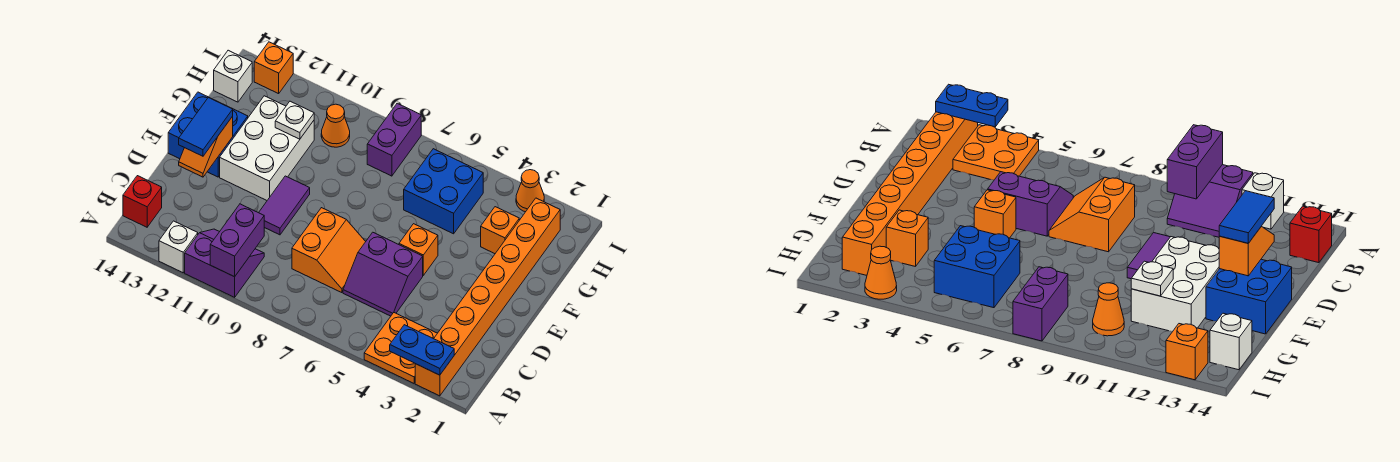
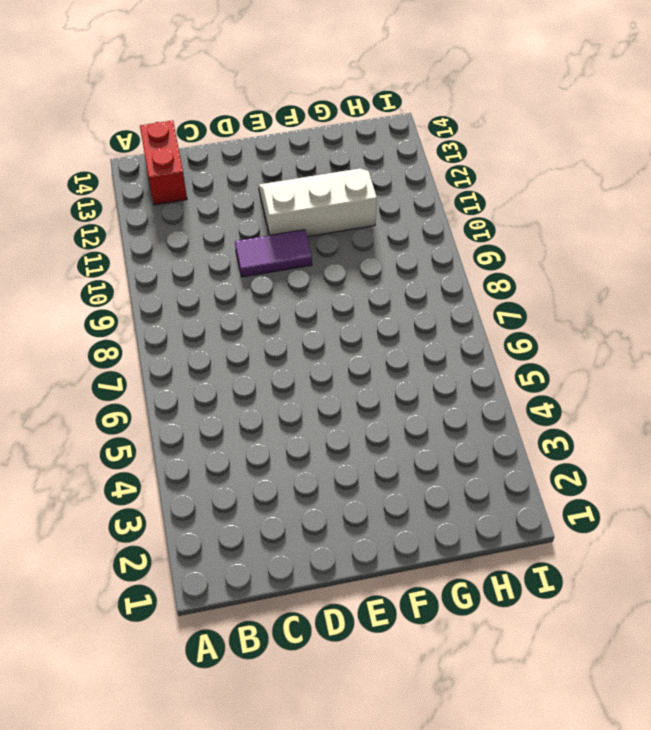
red brick B13:B14 level 1 -> red brick B14 level 1
white slope E11:G12 level 1 top 11 -> white brick E11:G12 level 1
none -> orange brick A2:H2 level 1
none -> orange plate A3:B4 level 1
none -> purple slope A10:B11 level 1 top A

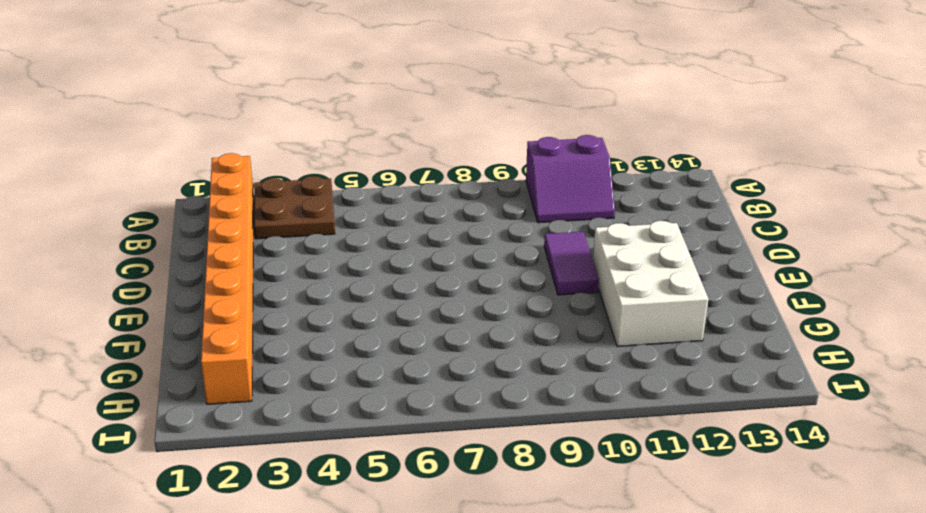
brown plate A3:B4 level 1 -> orange plate A3:B4 level 1
none -> white brick A12 level 1
none -> red brick B14 level 1
none -> purple slope C5:D6 level 1 top D

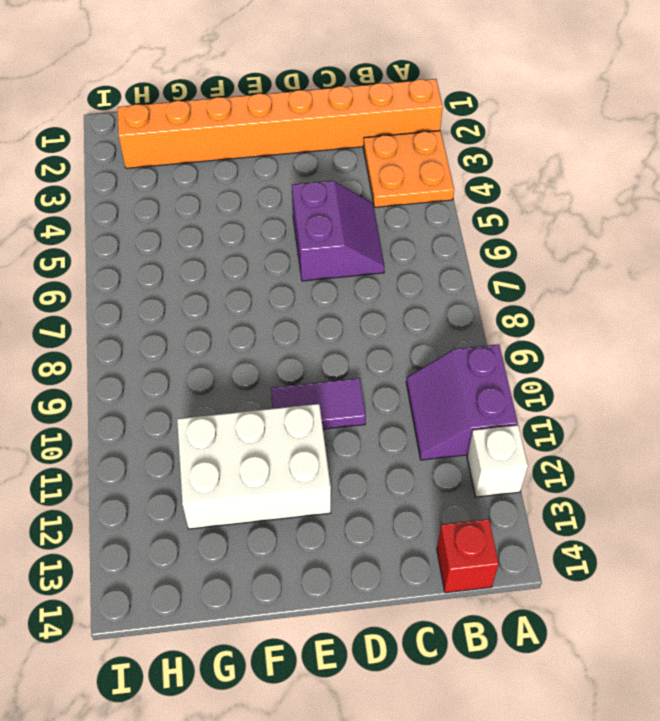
none -> orange slope C7:D8 level 1 top 8
none -> orange brick E5 level 1
none -> blue brick E13:F14 level 1

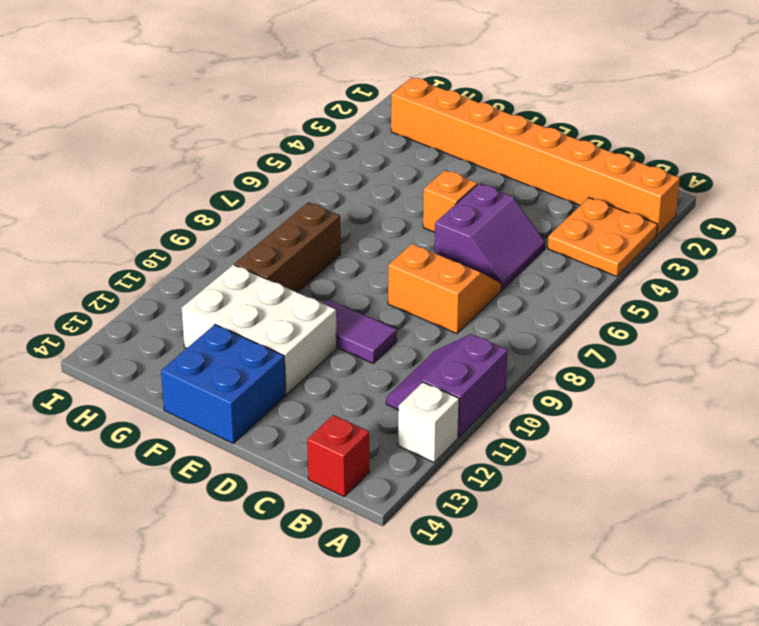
brown brick G8:G10 level 1 -> none
none -> orange brick G3 level 1
none -> blue brick G5:H6 level 1
none -> purple brick H8:I8 level 1

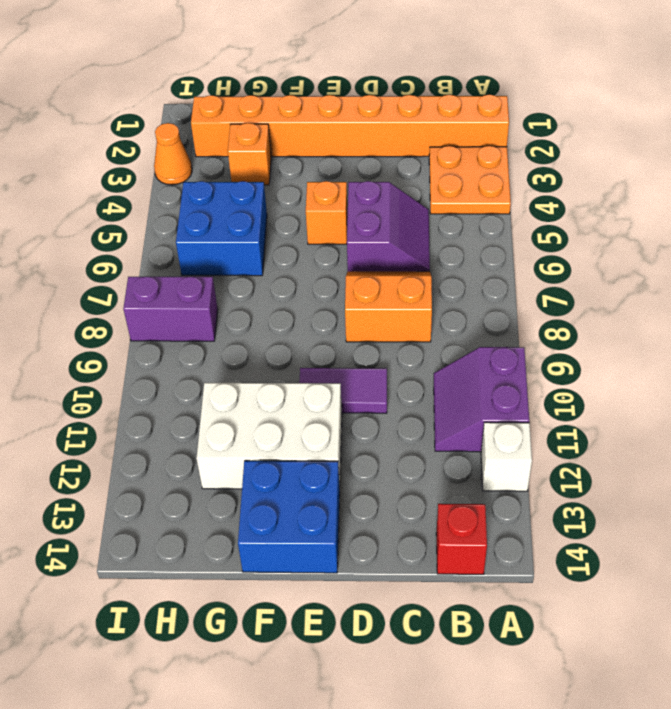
none -> orange cone H10 level 1
none -> white brick H14 level 1
none -> orange brick I13 level 1

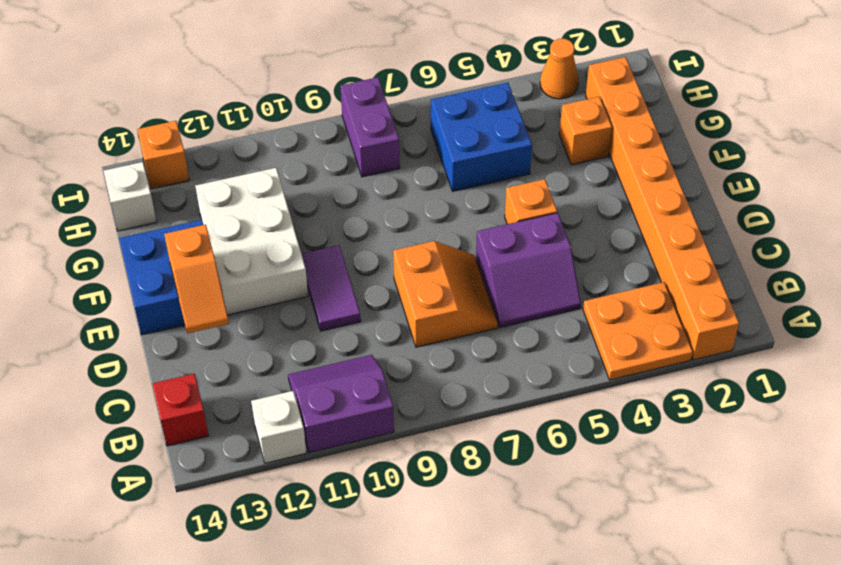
none -> orange cone H10 level 1
none -> blue plate A2:A3 level 2
none -> purple brick A10:B10 level 2

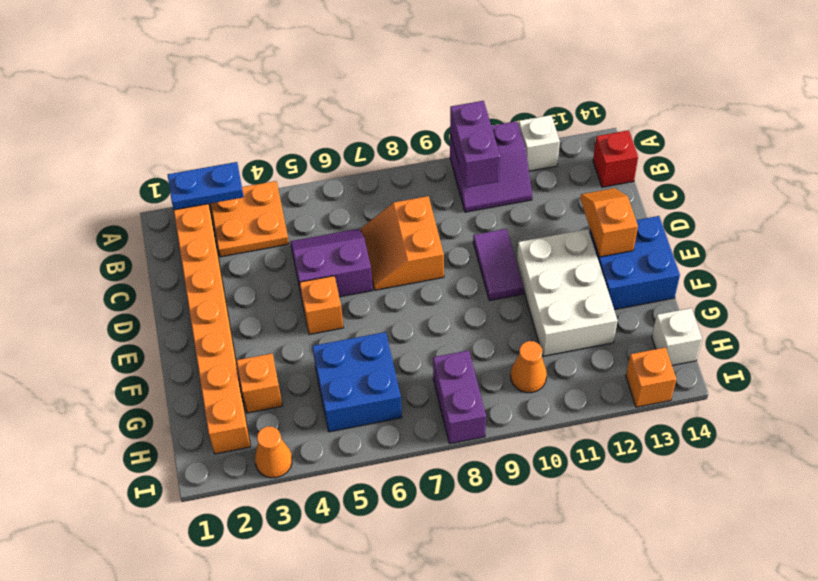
none -> white plate G11 level 2
none -> blue tile D13:E13 level 3

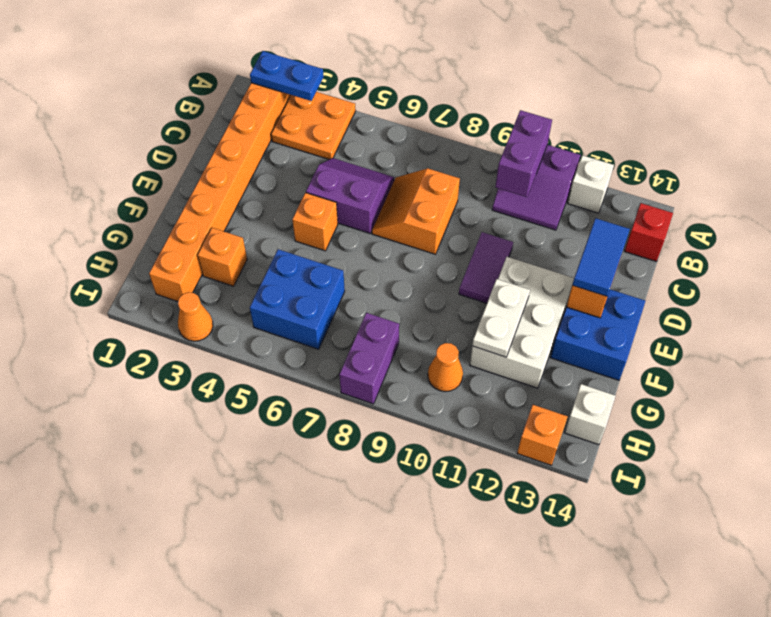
white plate F11:G11 level 2 -> white plate G11 level 2

